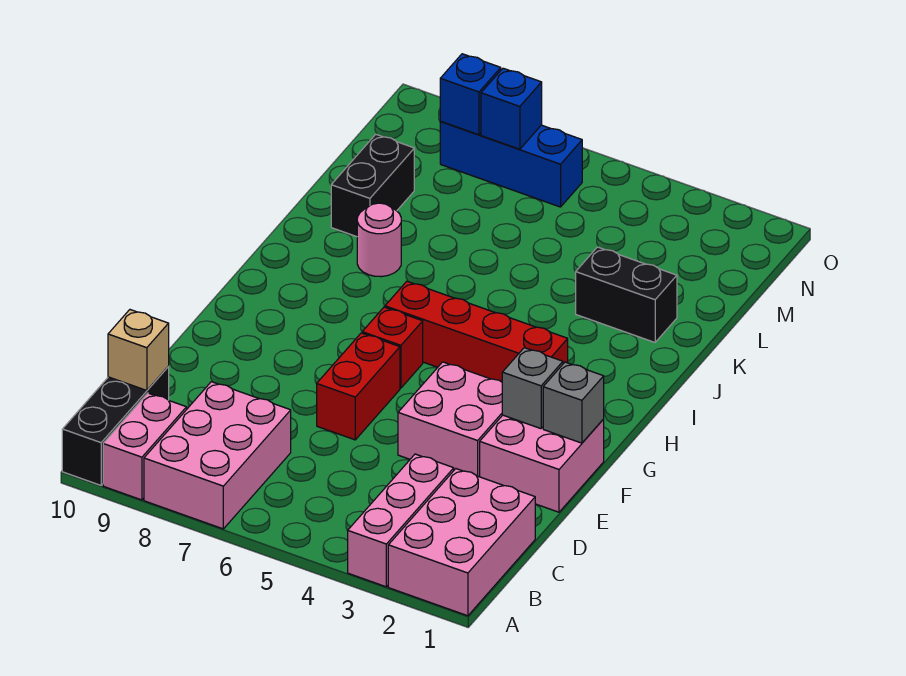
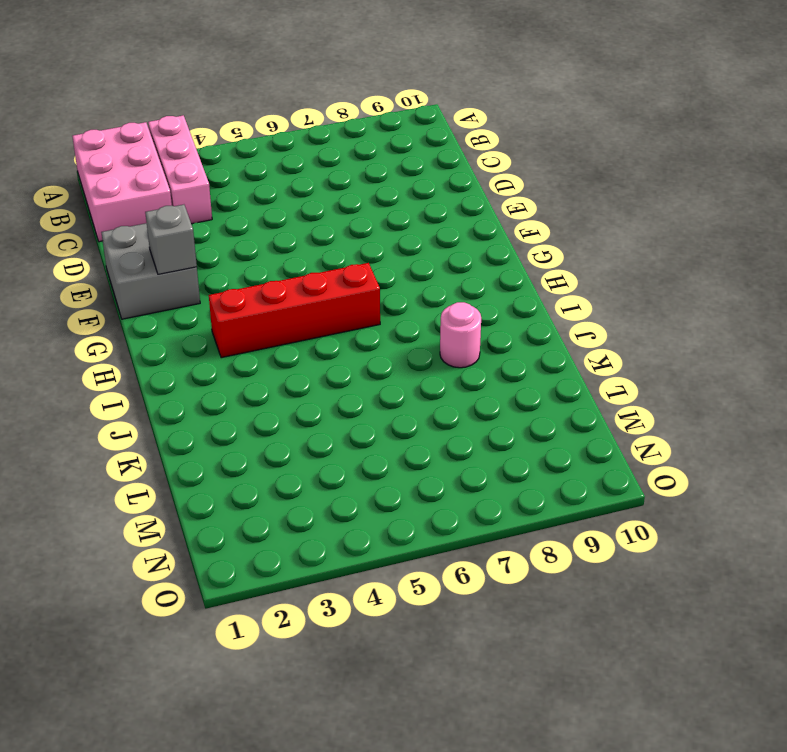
grey brick E1:F2 level 1 -> pink brick E1:F2 level 1
none -> pink brick A7:C8 level 1
none -> pink brick A9:B9 level 1
none -> black brick A10:C10 level 1

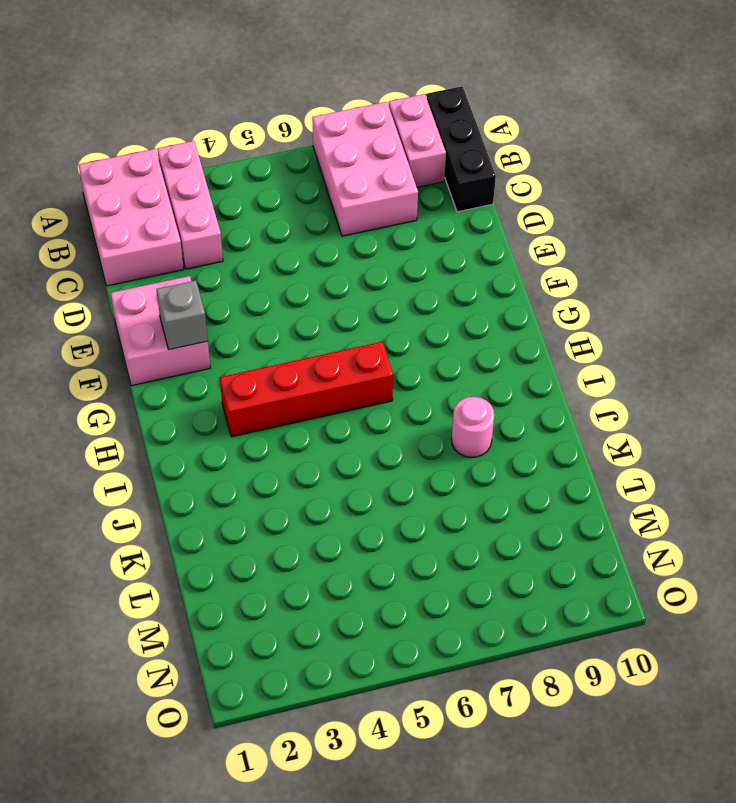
none -> pink brick E3:F4 level 1
none -> red brick E6:F6 level 1
none -> red brick G6 level 1

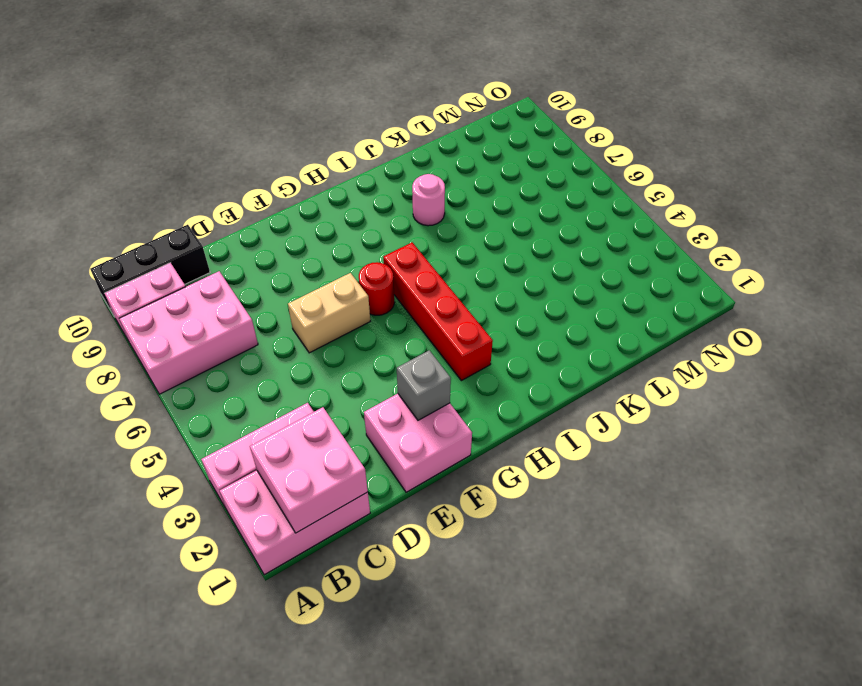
pink brick B1:C2 level 2 -> pink brick E3:F4 level 1
tan brick E6:F6 level 1 -> red brick E6:F6 level 1
red round brick G6 level 1 -> red brick G6 level 1
none -> black brick K2:K3 level 1
none -> black brick K9:L9 level 1
none -> blue brick N6:N8 level 1

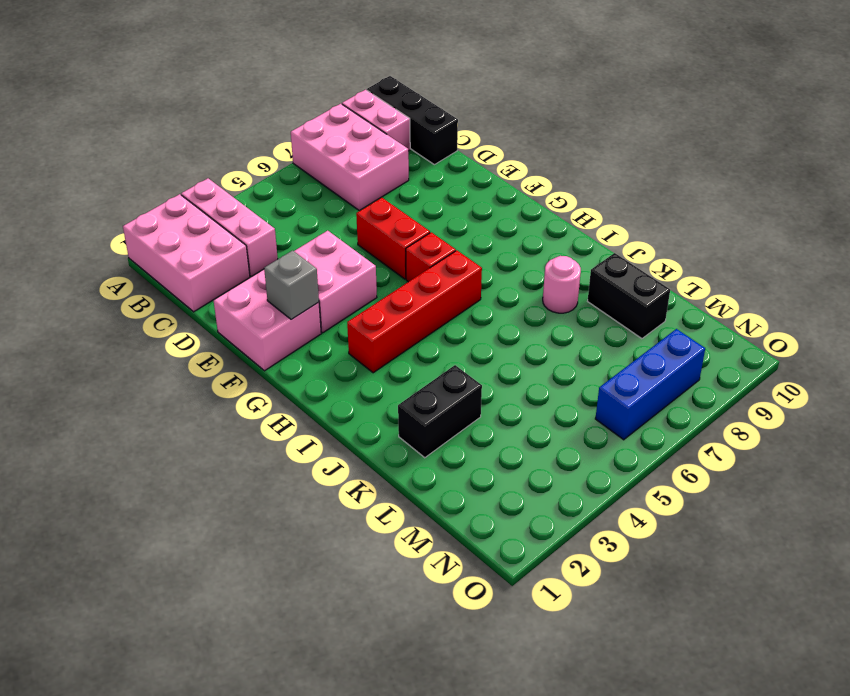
none -> tan brick C10 level 2
none -> grey brick F1 level 2
none -> blue brick N7 level 2

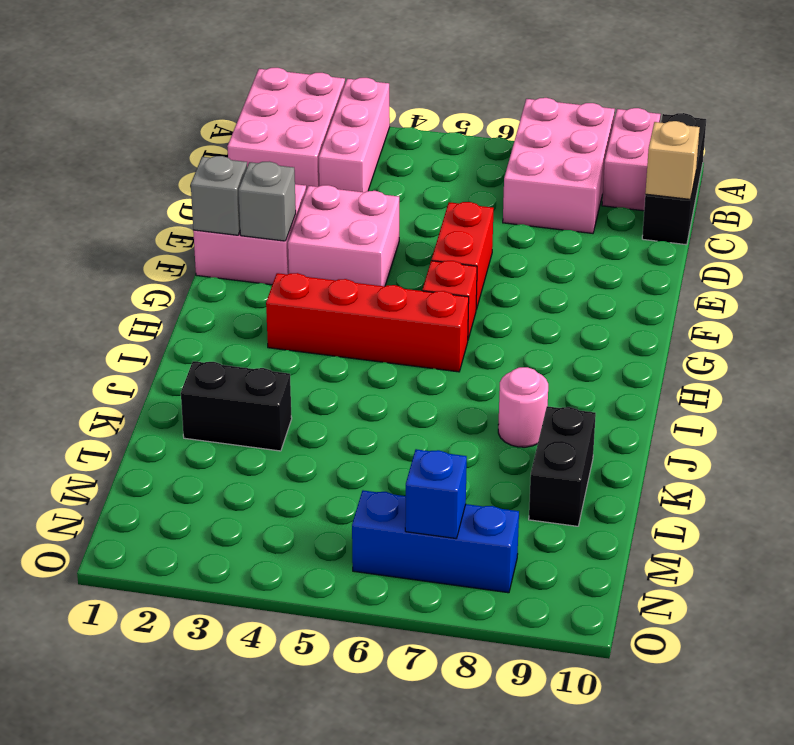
none -> blue brick N8 level 2

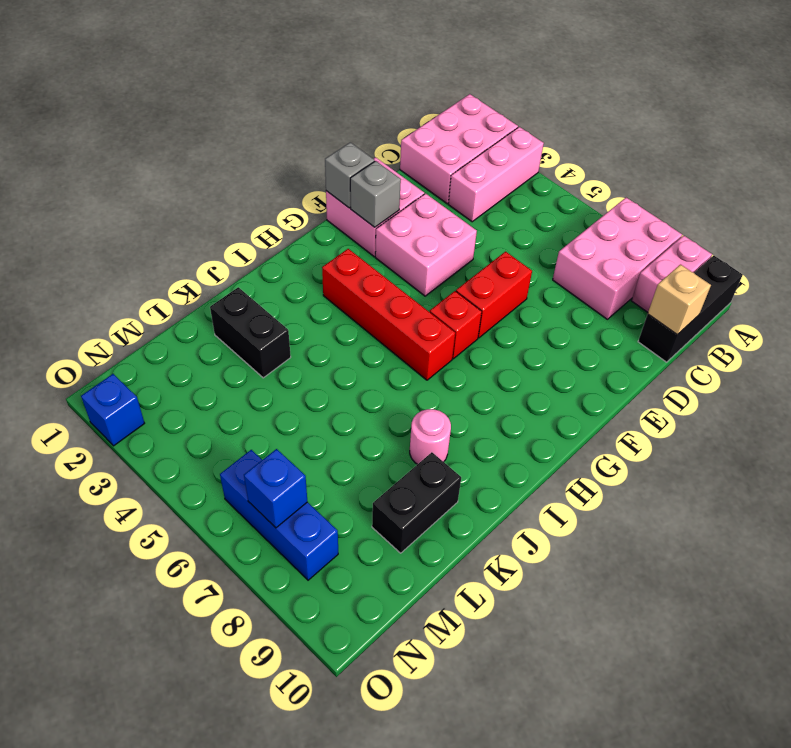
blue brick O2 level 1 -> blue brick N8 level 2

